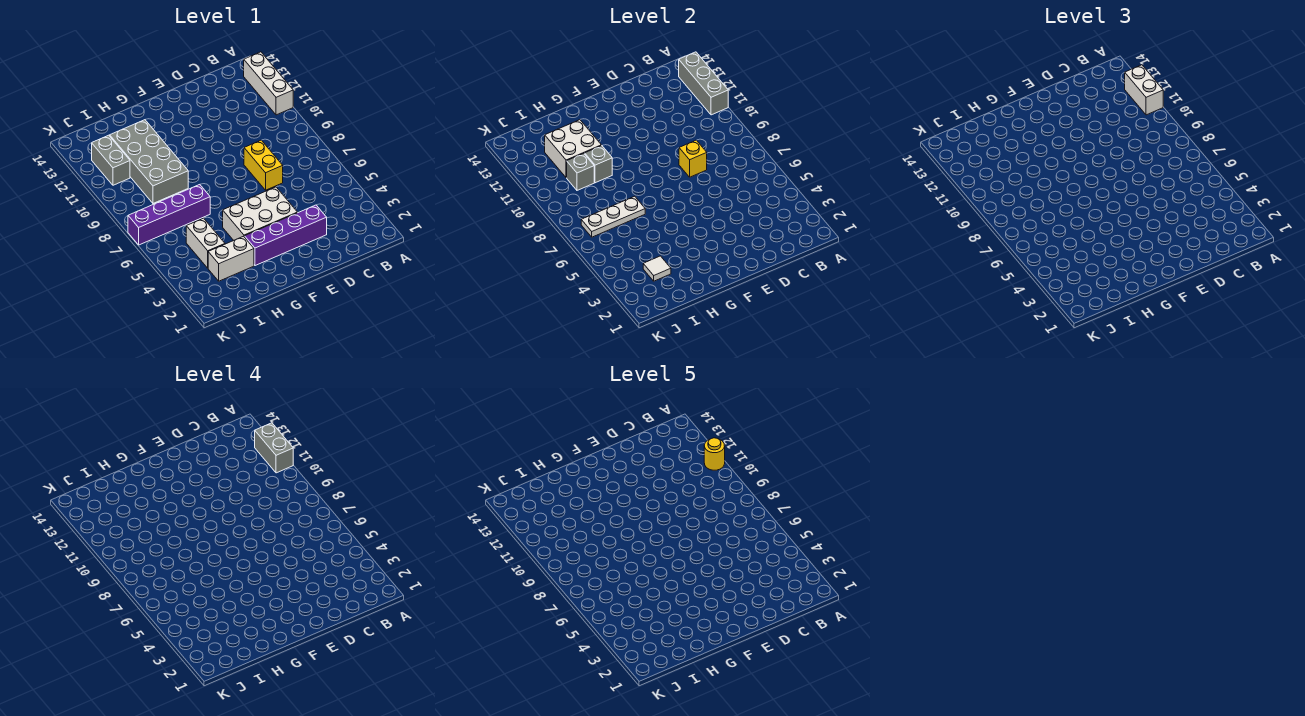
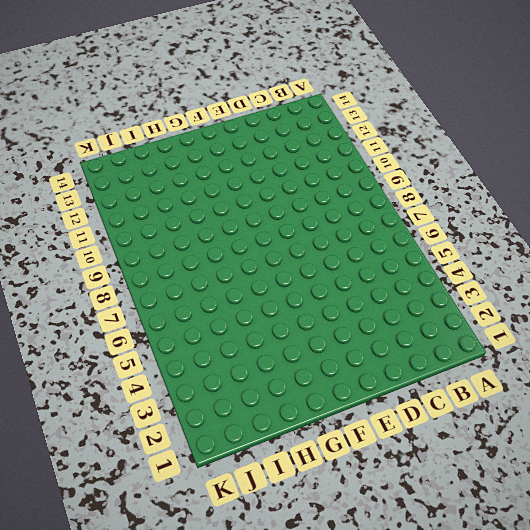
none -> white brick A11:A13 level 1
none -> purple brick D3:G3 level 1
none -> yellow brick D7:D8 level 1

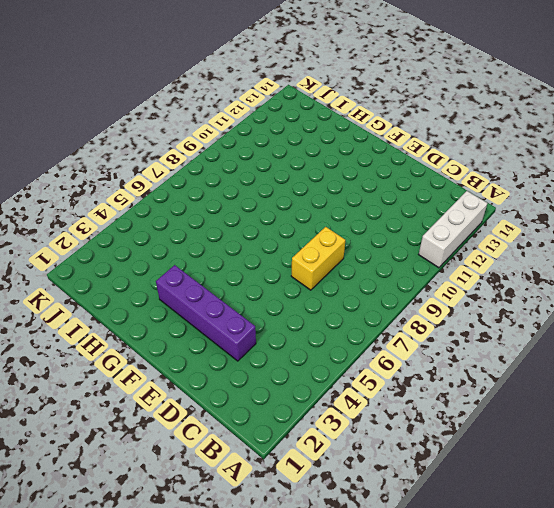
none -> white brick E4:G5 level 1
none -> white brick H3:I3 level 1
none -> purple brick H7:K7 level 1

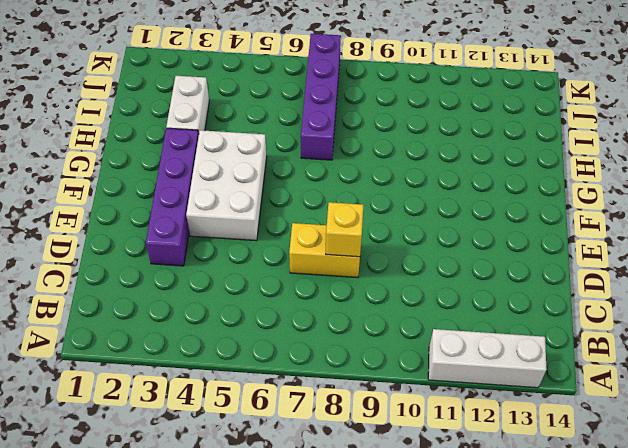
none -> grey brick H9:I12 level 1
none -> white brick I4:I5 level 1
none -> grey brick J11:J12 level 1

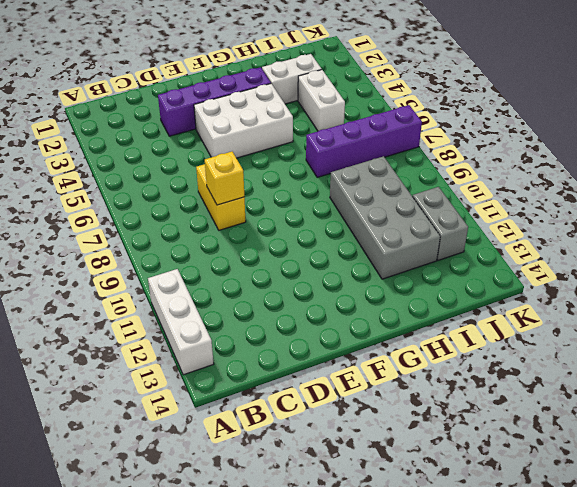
none -> grey brick A11:A13 level 2
none -> white plate H7:J7 level 2
none -> grey brick H10 level 2

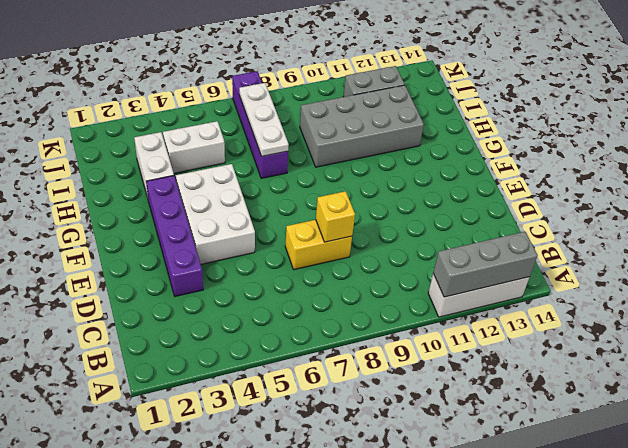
none -> grey brick H10 level 2
none -> white brick H11:I12 level 2
none -> white tile I3 level 2

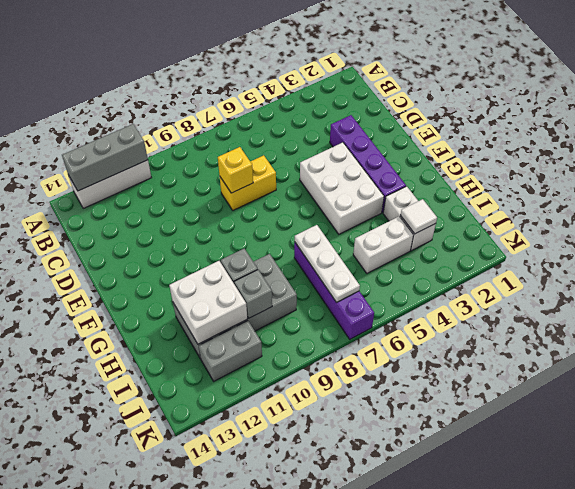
none -> white brick A11:A12 level 3
none -> grey brick A11:A12 level 4
none -> yellow round brick A11 level 5

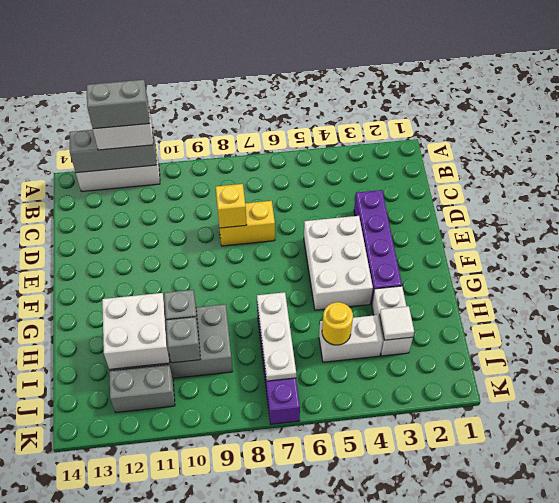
yellow round brick I5 level 2 -> yellow round brick A11 level 5

